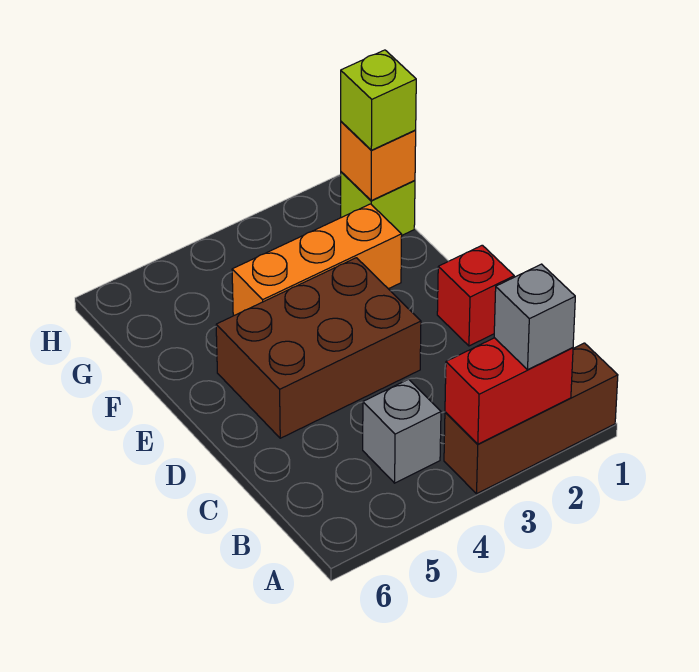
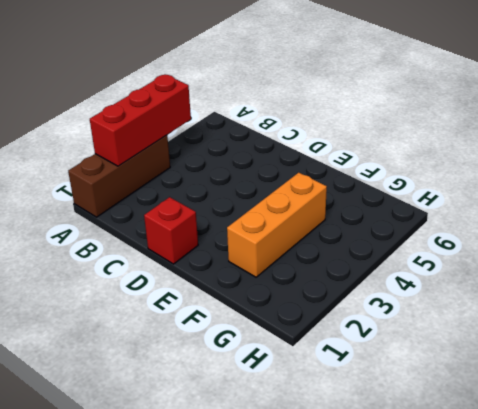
red brick A2:A4 level 2 -> red brick A2:A3 level 2
none -> grey brick B4 level 1
none -> brown brick D3:E5 level 1

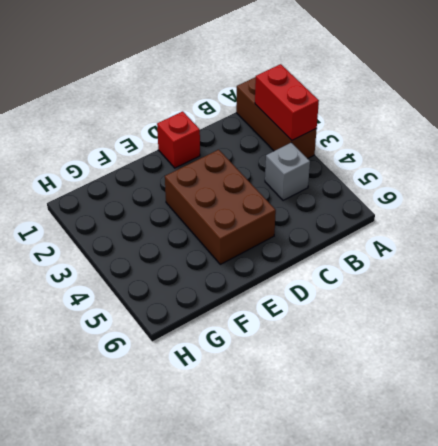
none -> orange brick F2:F4 level 1
none -> lime brick G1 level 1

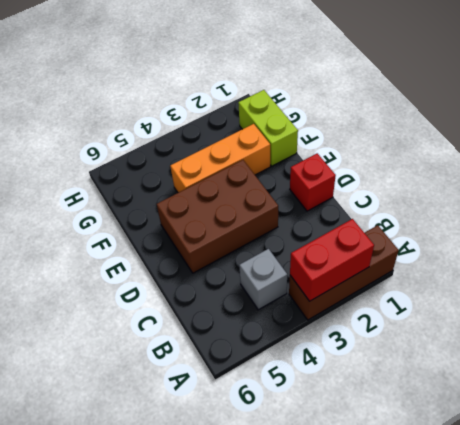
lime brick F1:G1 level 1 -> lime brick G1 level 1
none -> orange brick G1 level 2
none -> grey brick A2 level 3

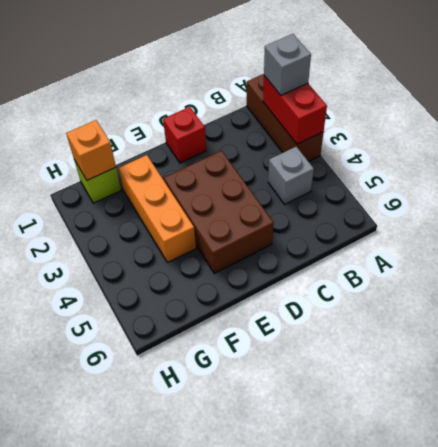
none -> lime brick G1 level 3

